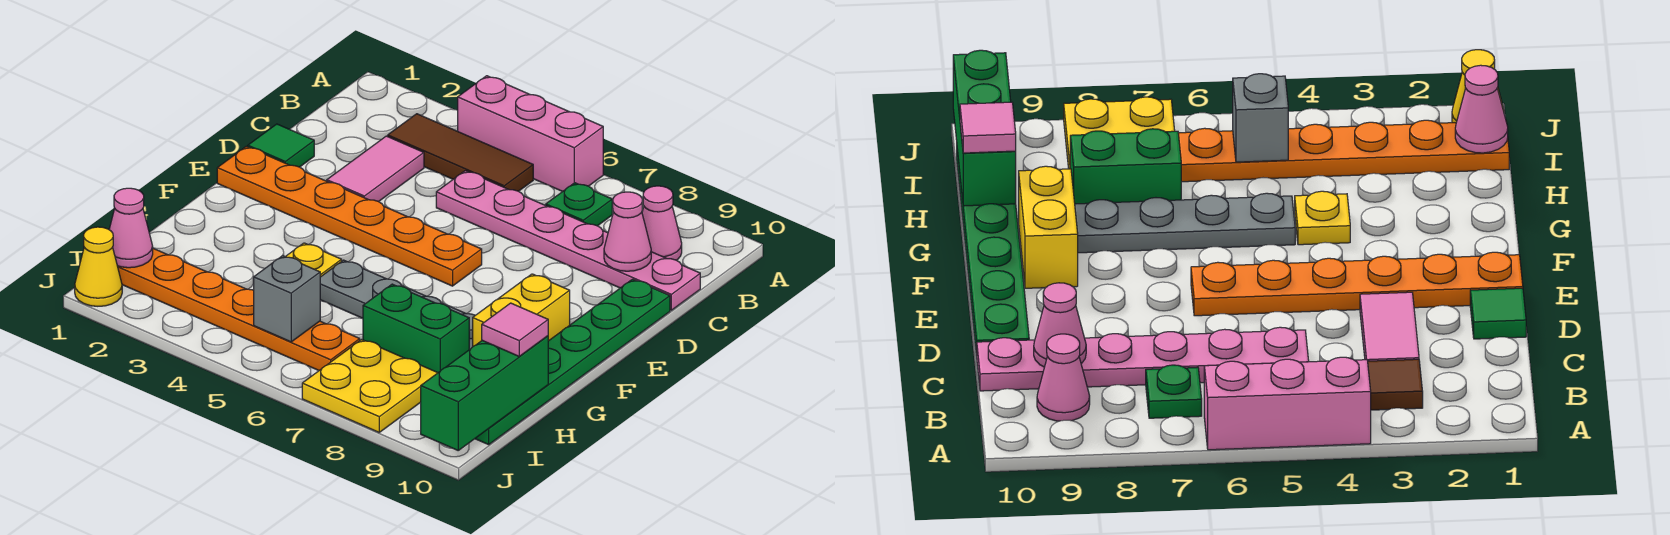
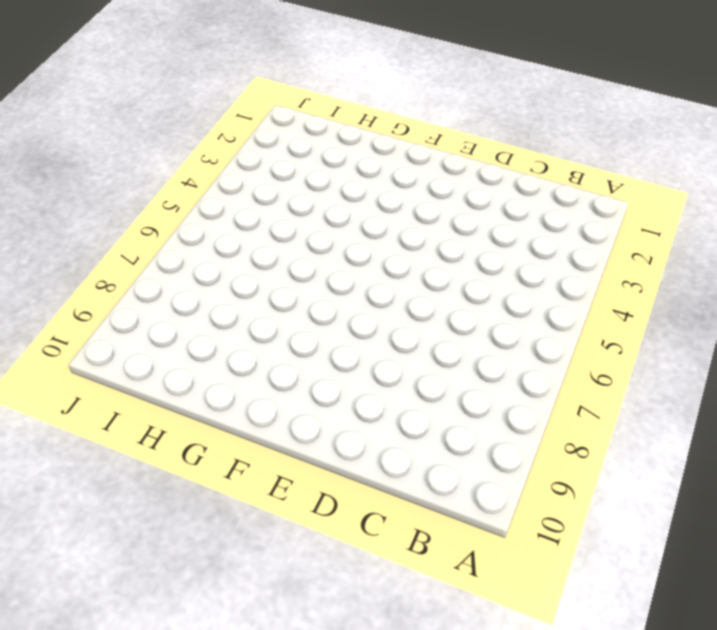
none -> pink brick A4:A6 level 1
none -> brown tile B3:B5 level 1
none -> green plate B7 level 1

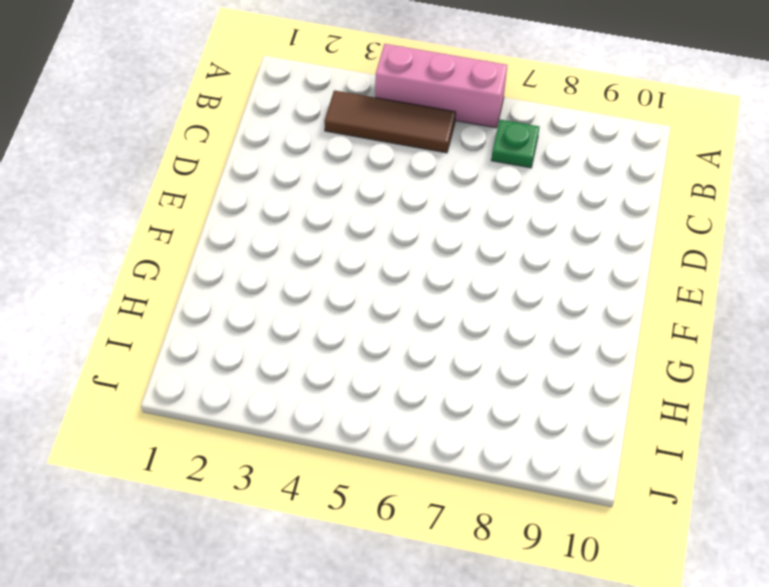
none -> pink cone B9 level 1
none -> pink tile C3:D3 level 1
none -> pink plate C5:C10 level 1

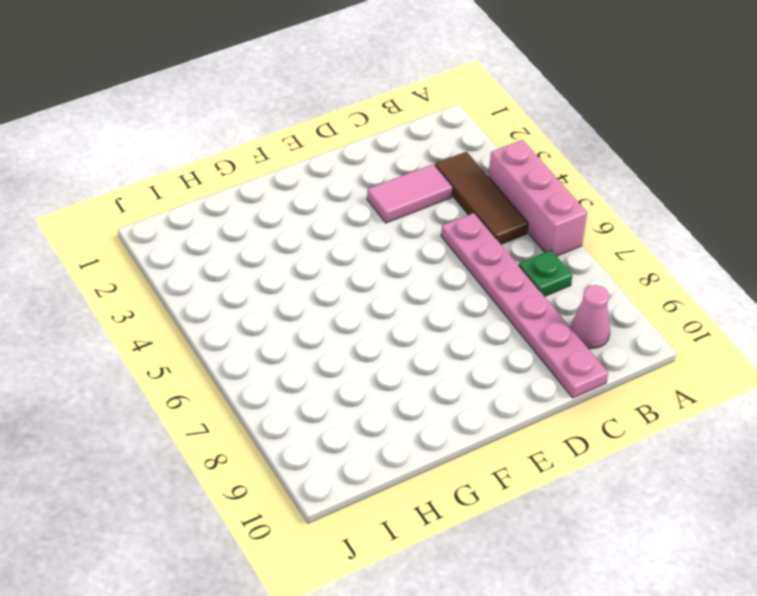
none -> green tile D1 level 1
none -> green plate D10:I10 level 1
none -> orange plate E1:E6 level 1

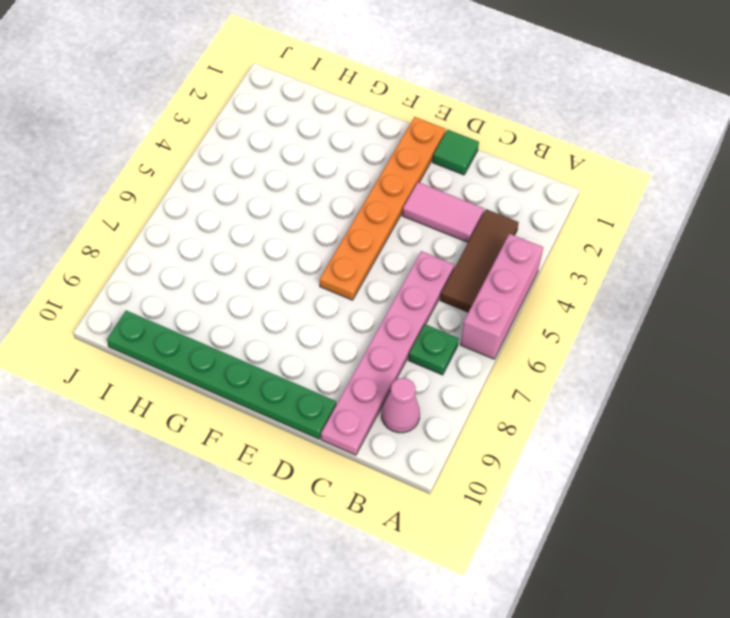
none -> yellow brick F9:G9 level 1
none -> yellow plate G4 level 1
none -> grey plate G5:G8 level 1

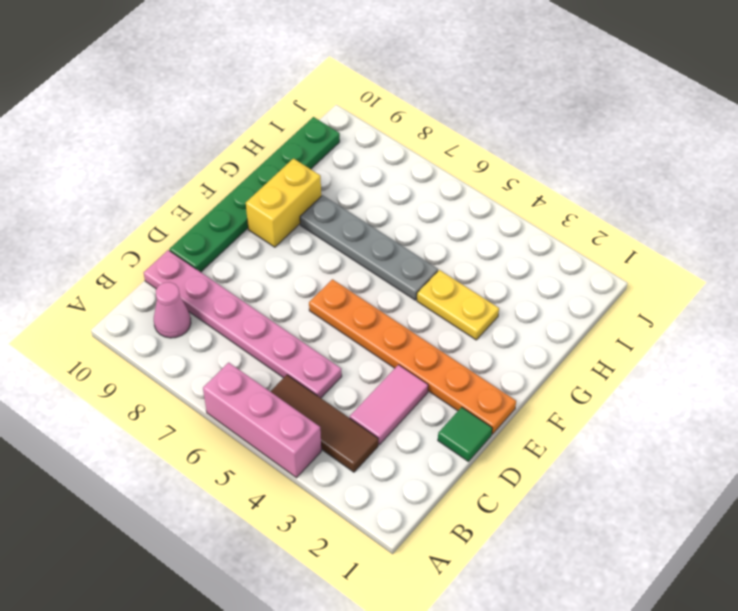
yellow plate G3:G4 level 1 -> yellow plate G4 level 1
none -> green plate B7 level 1
none -> green brick H7:H8 level 1
none -> orange plate I1:I6 level 1

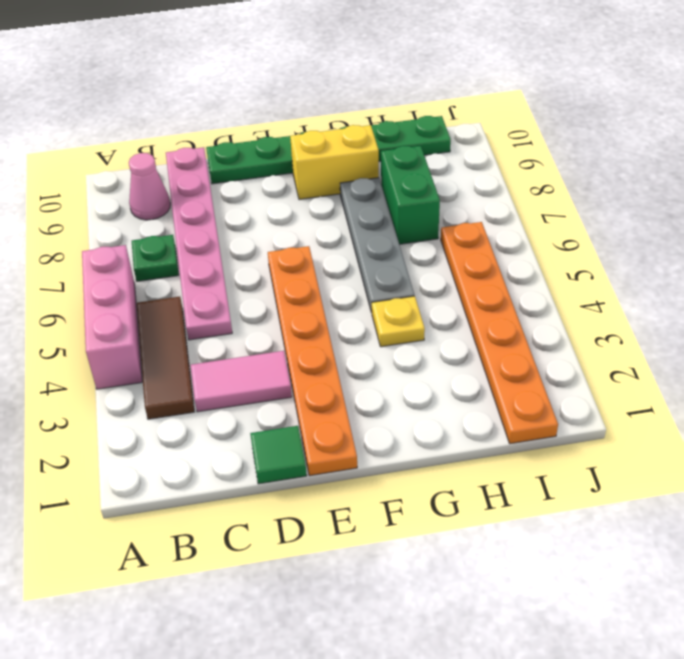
none -> yellow plate I7:J8 level 1
none -> yellow cone J1 level 1
none -> pink cone C9 level 2

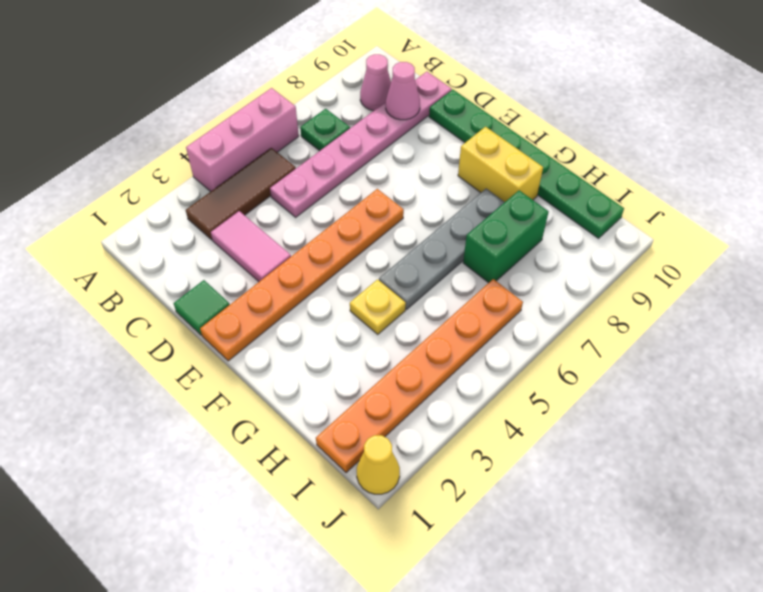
none -> yellow plate I7:J8 level 1
none -> green brick H10:J10 level 2
none -> pink cone I1 level 2

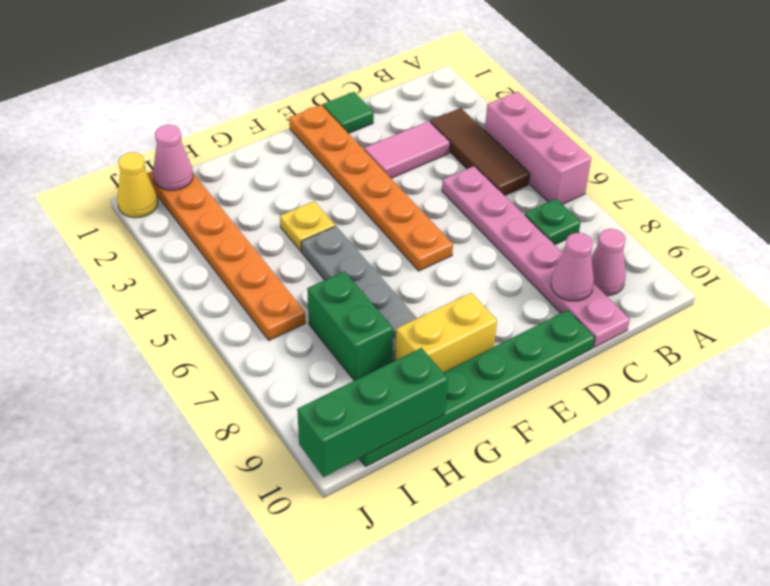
none -> yellow plate I7:J8 level 1
none -> grey brick I5 level 2
none -> pink tile H10 level 3

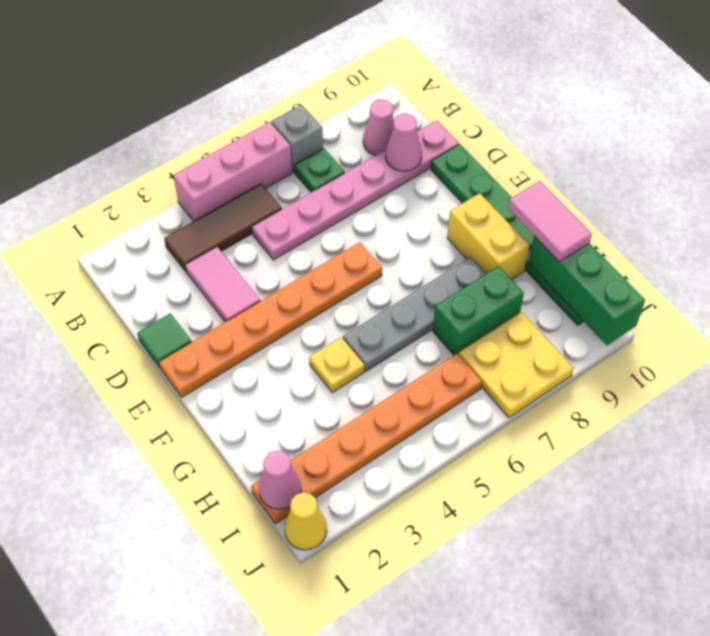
grey brick A7 level 1 -> grey brick I5 level 2
pink tile G10:H10 level 3 -> pink tile H10 level 3

